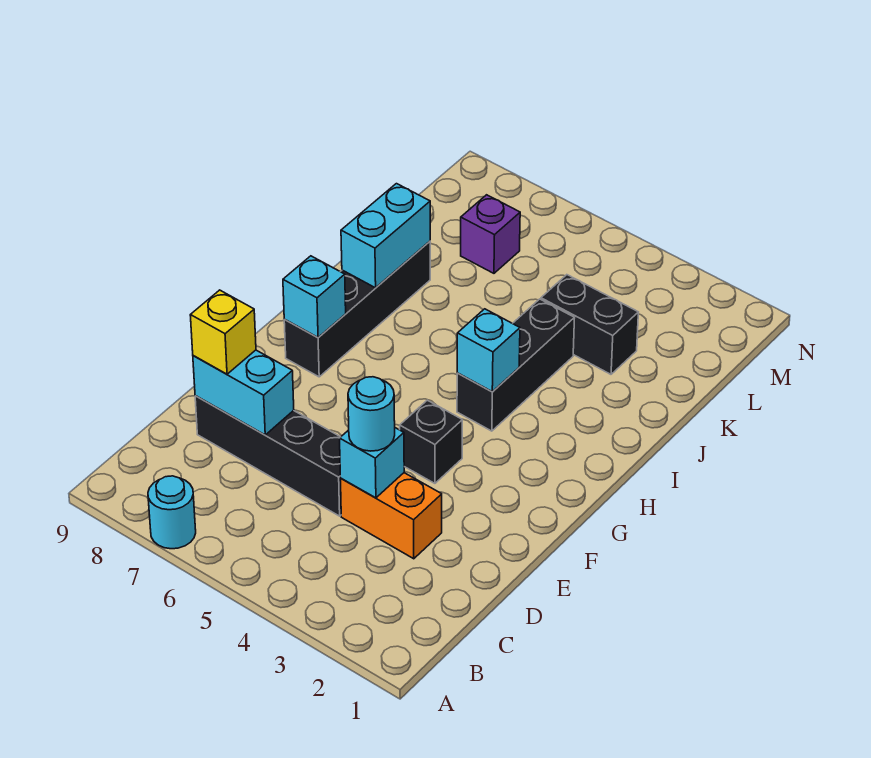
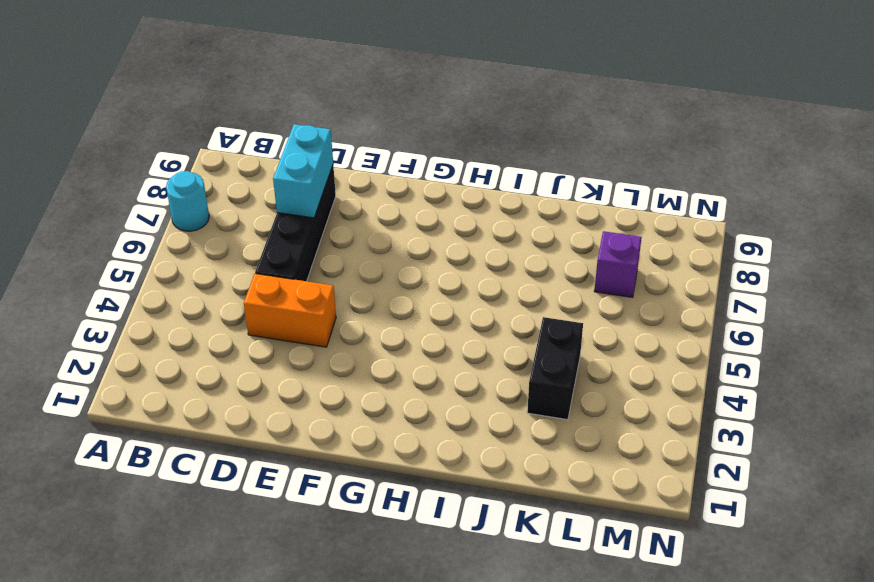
orange brick D4:E4 level 1 -> orange brick D3:D4 level 1
none -> black brick F4 level 1
none -> black brick G8:J8 level 1
none -> black brick H4:J4 level 1

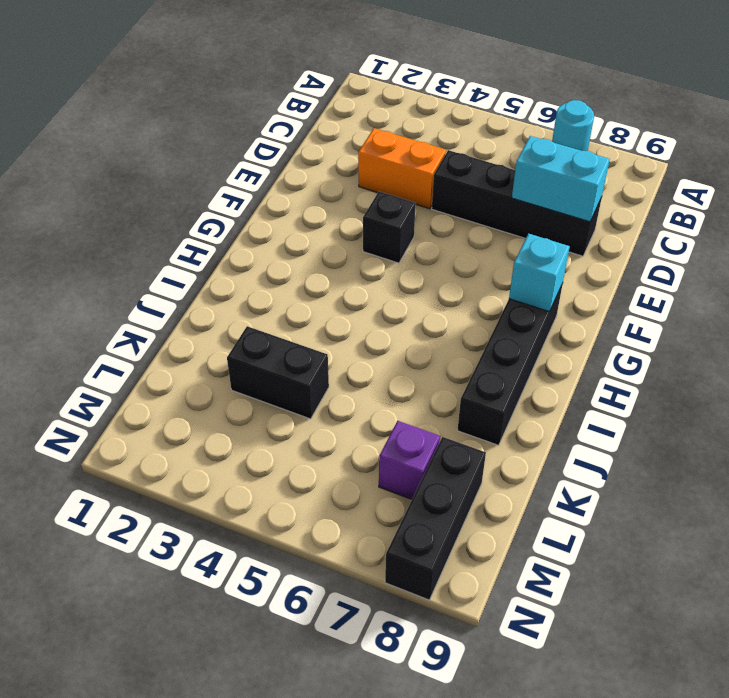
black brick L8:N8 level 1 -> black brick H4:J4 level 1
none -> cyan brick D4 level 2
none -> cyan brick H4 level 2
none -> cyan brick I8:J8 level 2

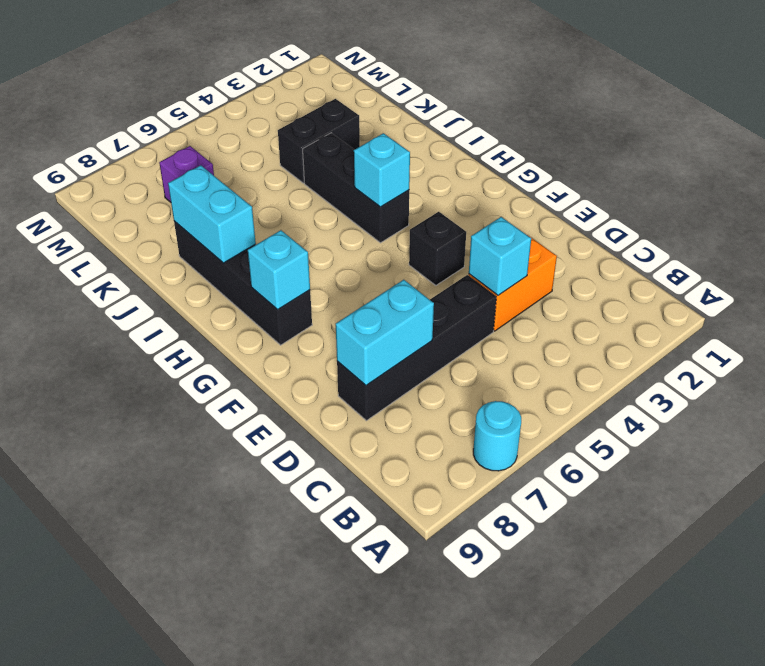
none -> cyan round brick D4 level 3
none -> yellow brick D8 level 3

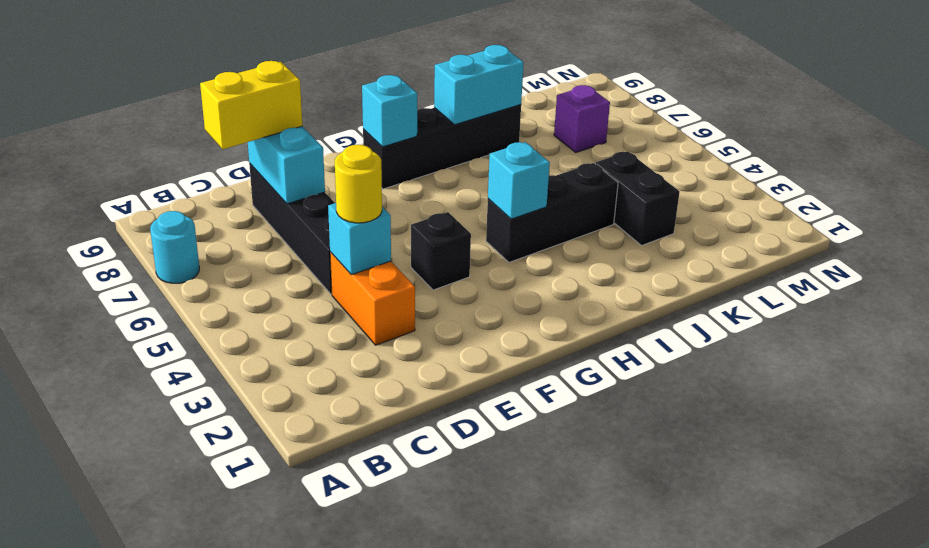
yellow brick C8:D8 level 3 -> yellow brick D8 level 3
yellow round brick D4 level 3 -> cyan round brick D4 level 3

